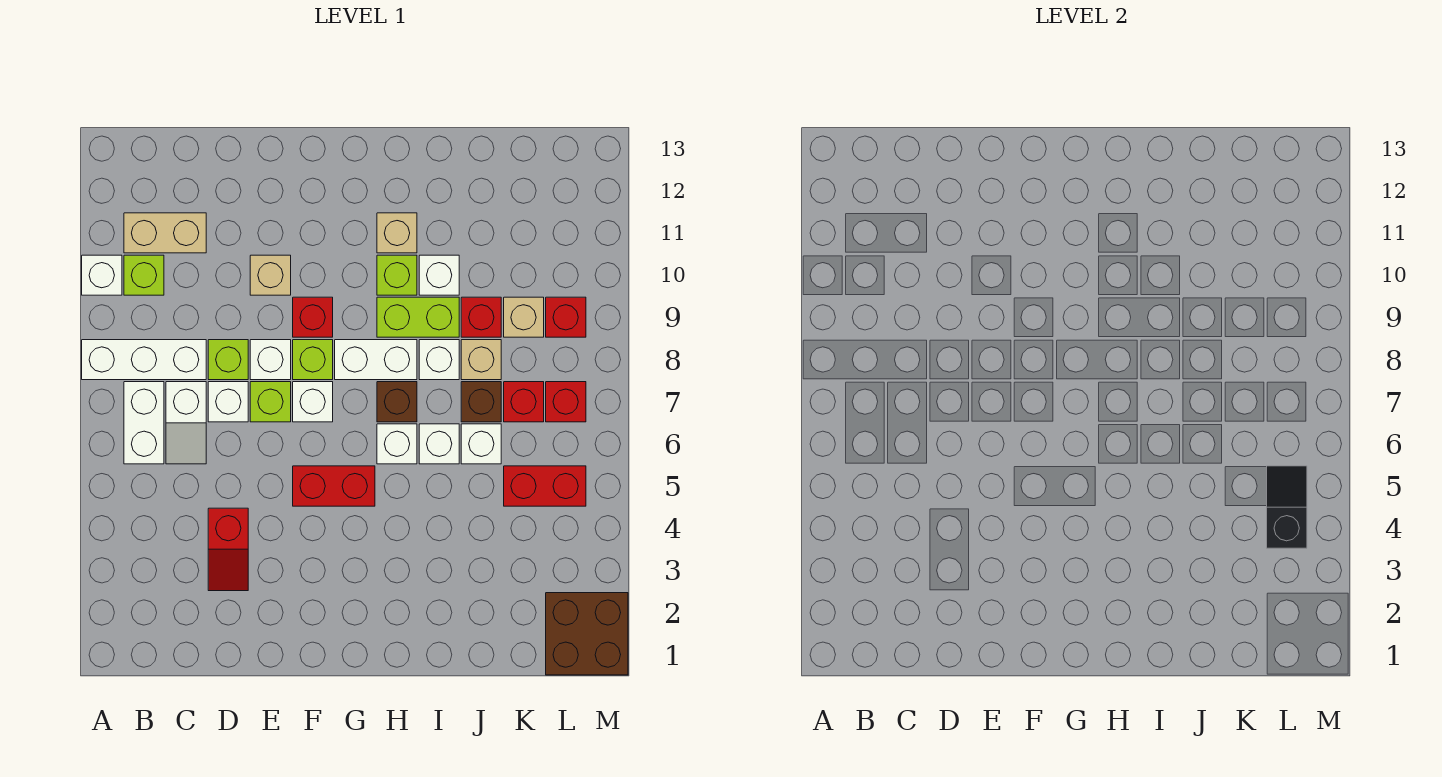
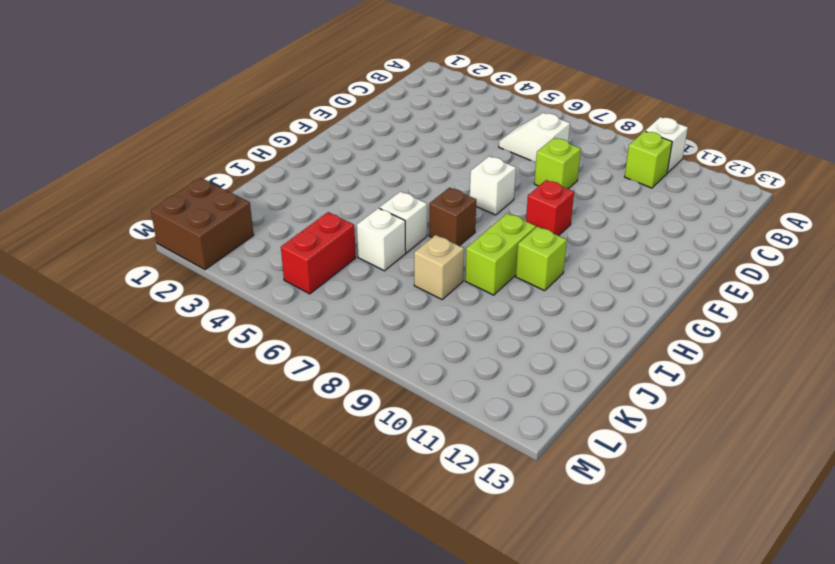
none -> white brick A8:C8 level 1
none -> white brick B6:B7 level 1
none -> tan brick B11:C11 level 1
none -> red slope D3:D4 level 1 top 4

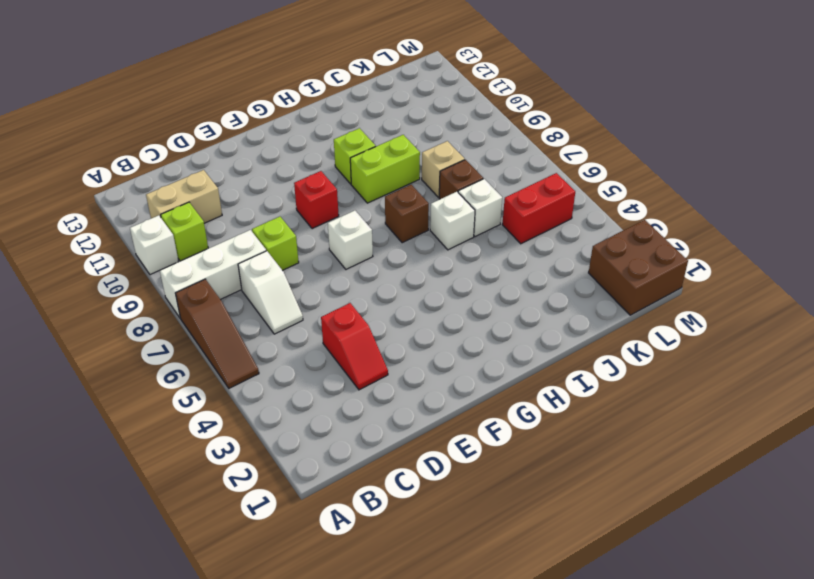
brown slope A5:A7 level 1 top 7 -> none
none -> white brick B6:B7 level 1
none -> white brick D7 level 1
none -> lime brick E7 level 1
none -> white brick E8 level 1

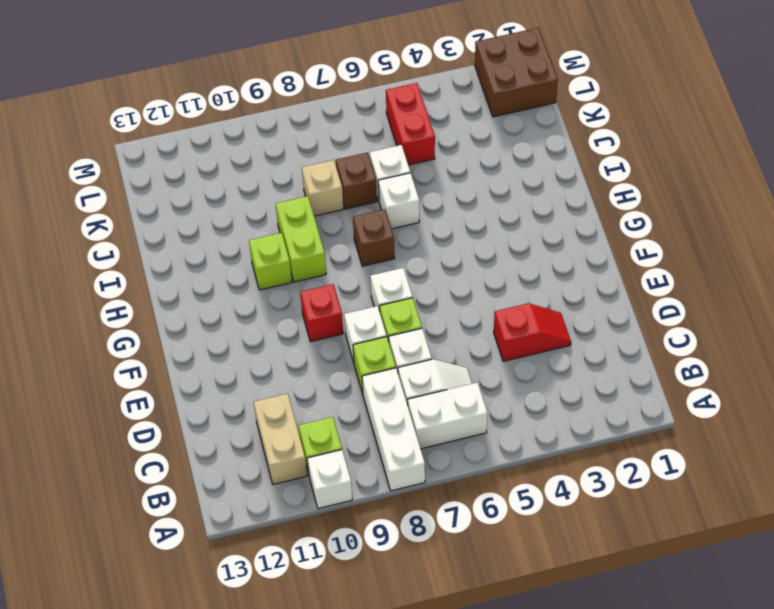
none -> tan brick E10 level 1
none -> red brick F5:G5 level 1
none -> lime brick F8 level 1
none -> white brick G8:H8 level 1

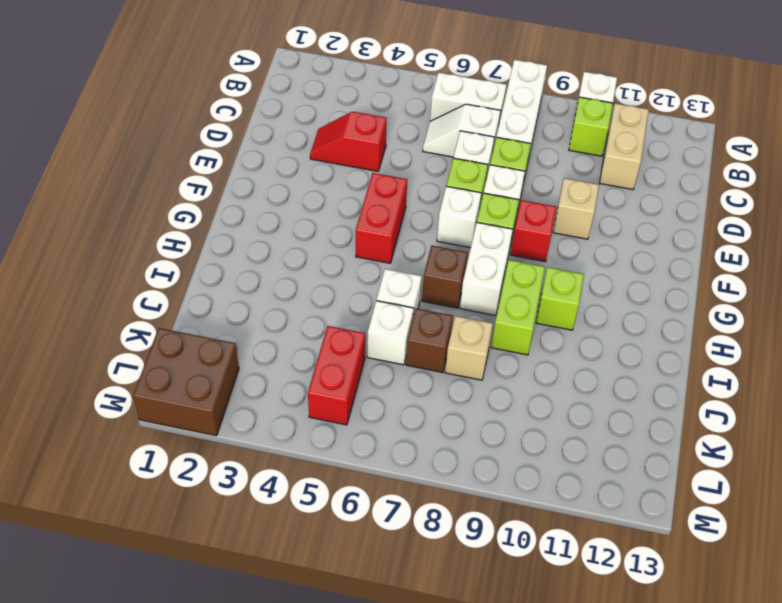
none -> white brick H6 level 1
none -> tan brick H11 level 1
none -> white brick I8 level 1
none -> white brick I10 level 1

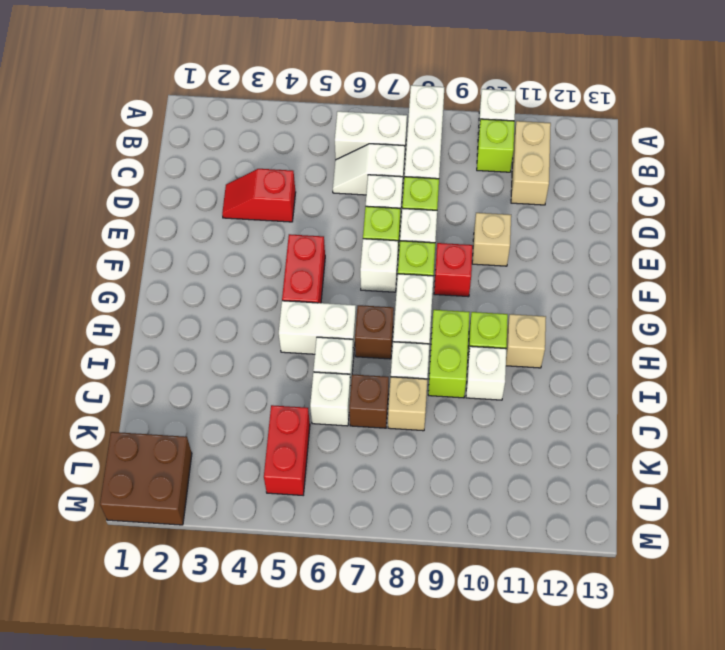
white brick H5:H6 level 1 -> white brick H6 level 1
none -> red brick J9 level 1
none -> red brick K7 level 1
none -> tan brick K9 level 1
none -> red brick L7 level 1

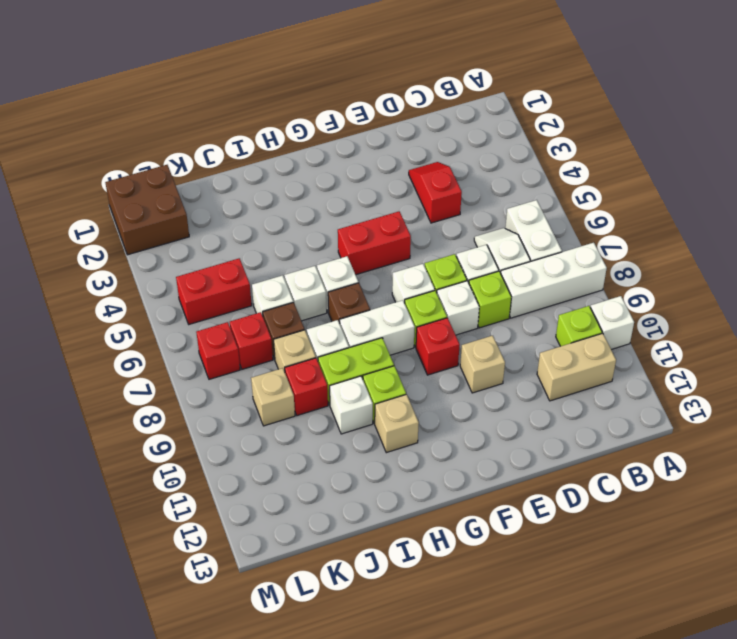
none -> red brick L9 level 1
none -> black slope L4:L5 level 2 top 4

